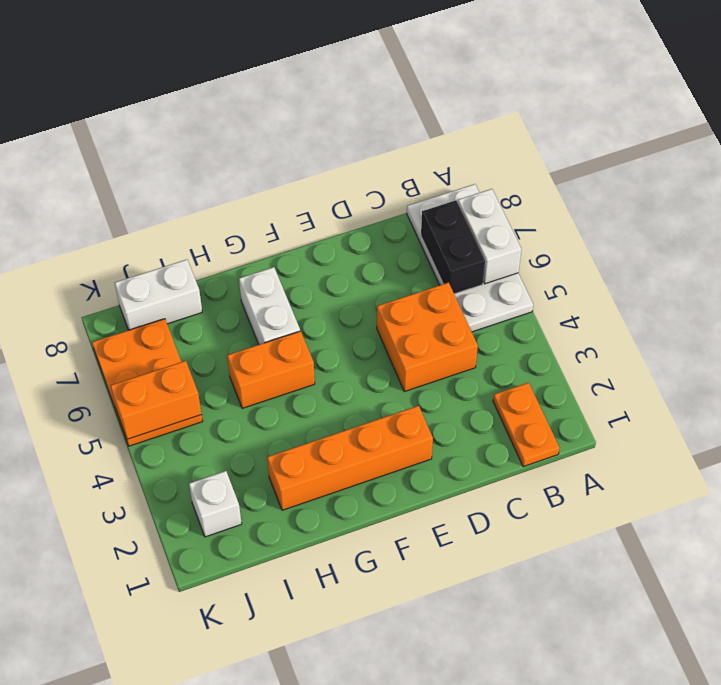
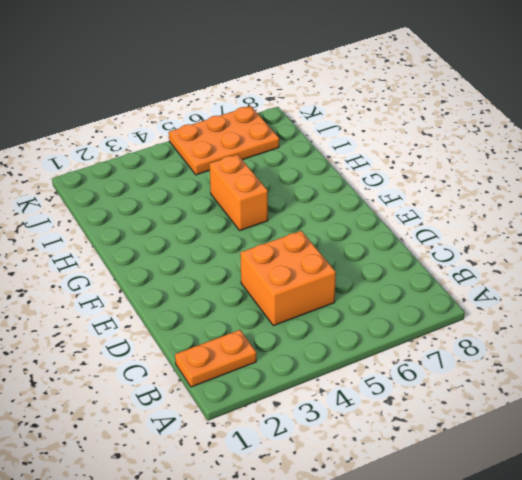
none -> white plate A5:B8 level 1
none -> orange brick E2:H2 level 1
none -> white brick G6:G7 level 1

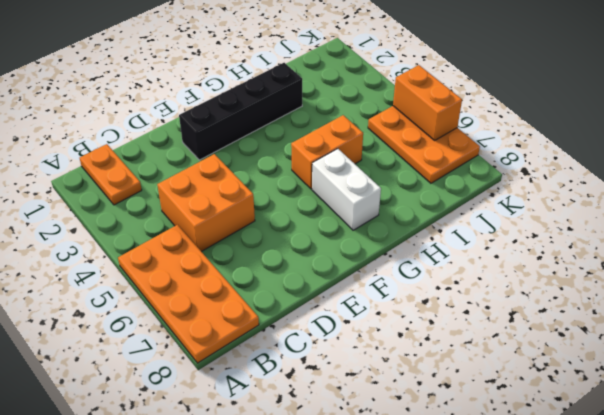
orange plate A5:B8 level 1 -> white plate A5:B8 level 1
black brick E2:H2 level 1 -> orange brick E2:H2 level 1
orange brick K5:K6 level 2 -> orange brick J5:K5 level 2
none -> white brick I8:J8 level 1
none -> white brick J2 level 1
none -> white brick A6:A7 level 2

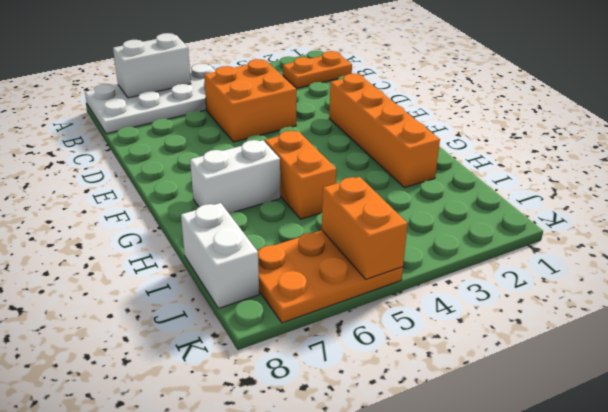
none -> white brick J2 level 1
none -> black brick B6:B7 level 2

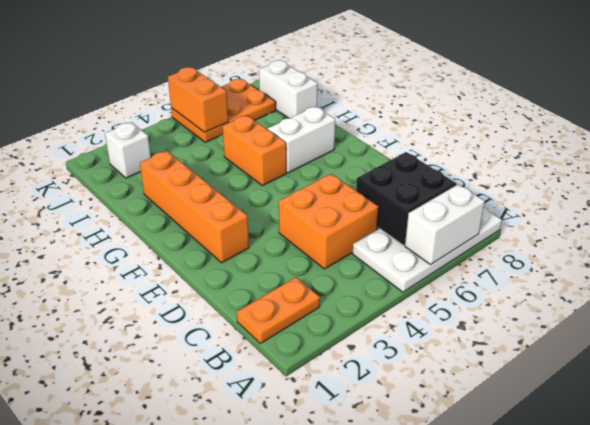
black brick B6:C7 level 2 -> black brick B6:B7 level 2

